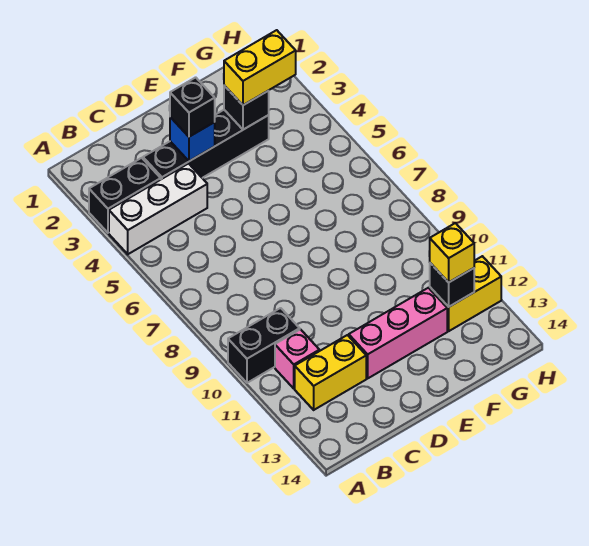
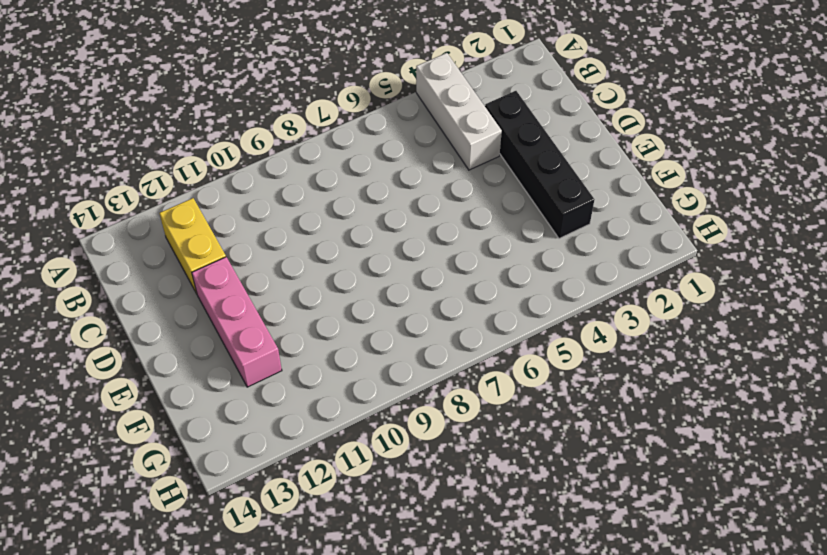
none -> black brick A3:B3 level 1
none -> black brick A10:B10 level 1
none -> pink brick B11 level 1

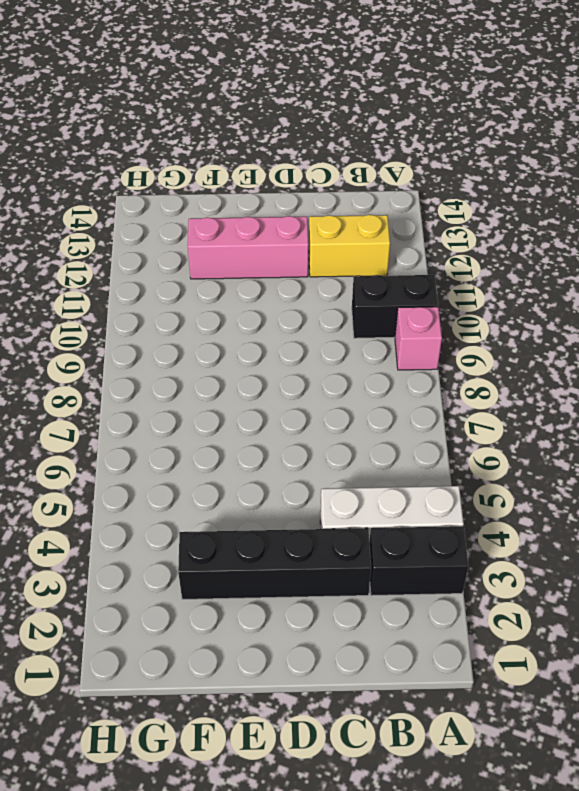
pink brick A9 level 1 -> pink brick B11 level 1
none -> yellow brick G12:H12 level 1
none -> blue brick D3 level 2
none -> black brick F3 level 2

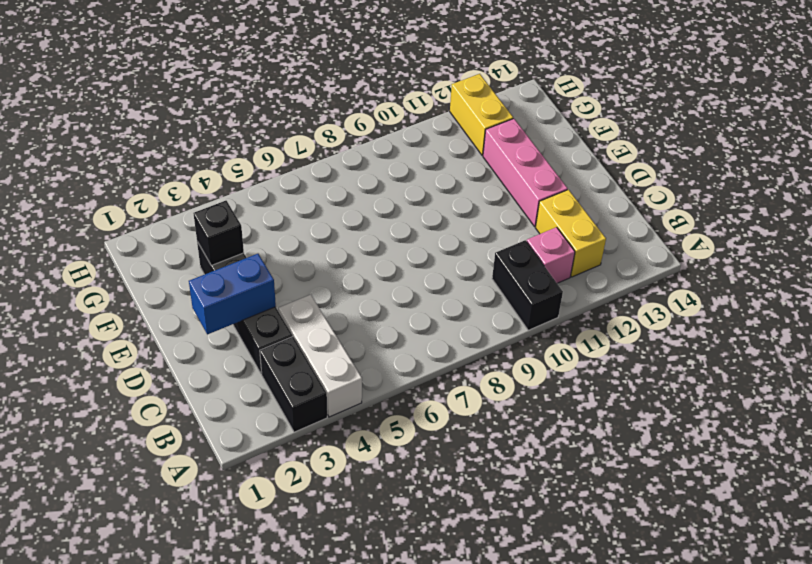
blue brick D2:D3 level 2 -> blue brick D3 level 2
none -> black brick G12 level 2
none -> black brick D3 level 3
none -> yellow brick F3:G3 level 3

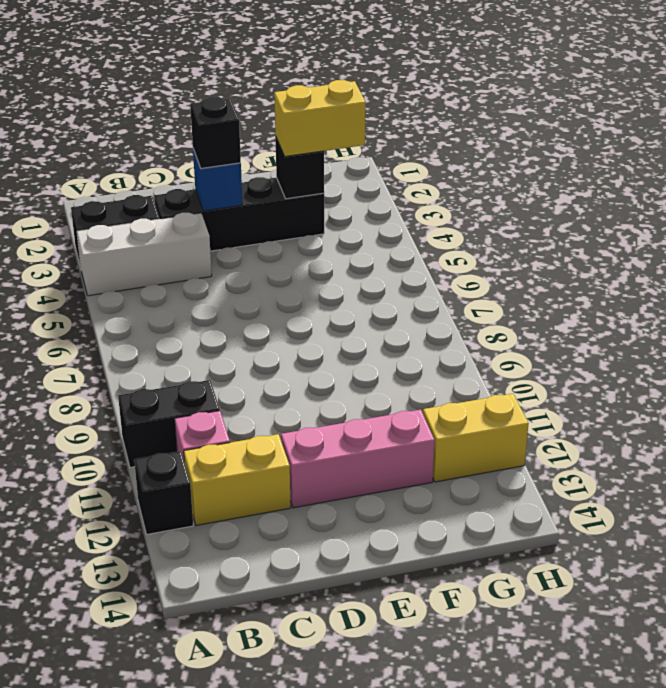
black brick A12 level 1 -> black brick G12 level 2
none -> yellow brick G12 level 3

